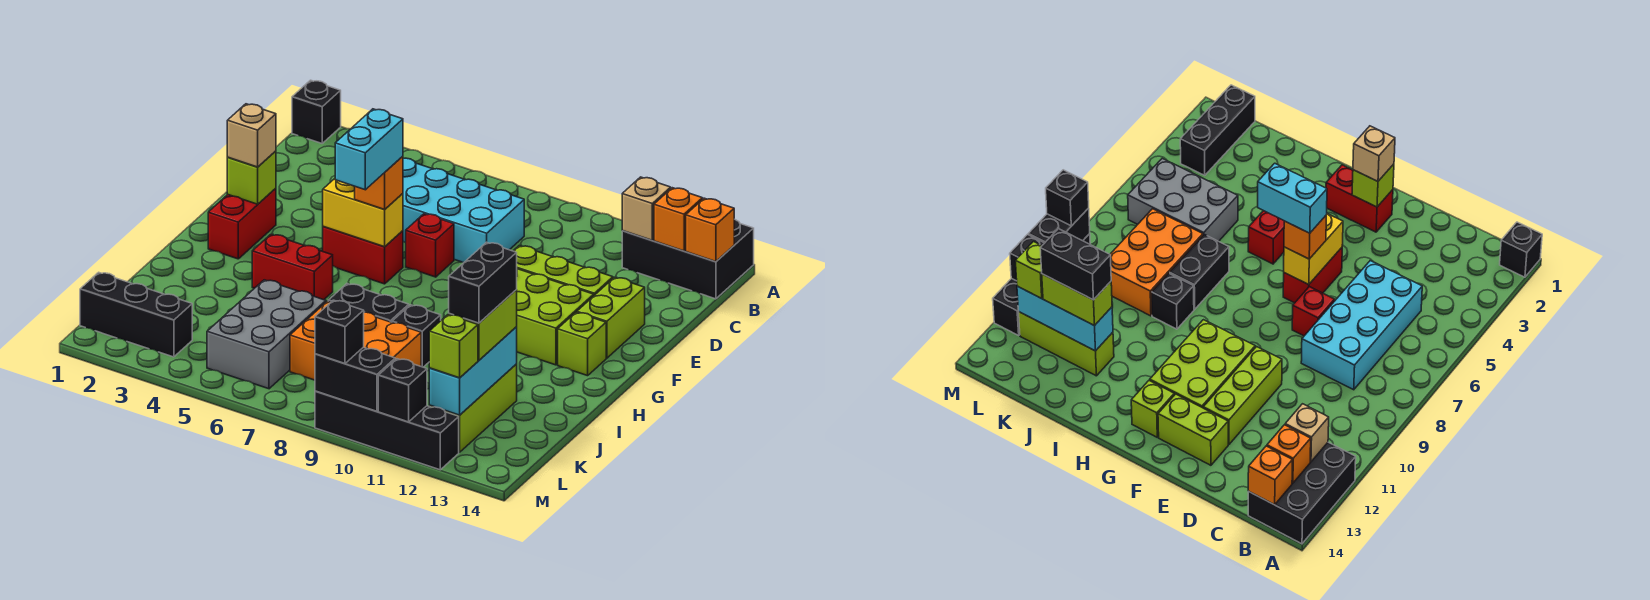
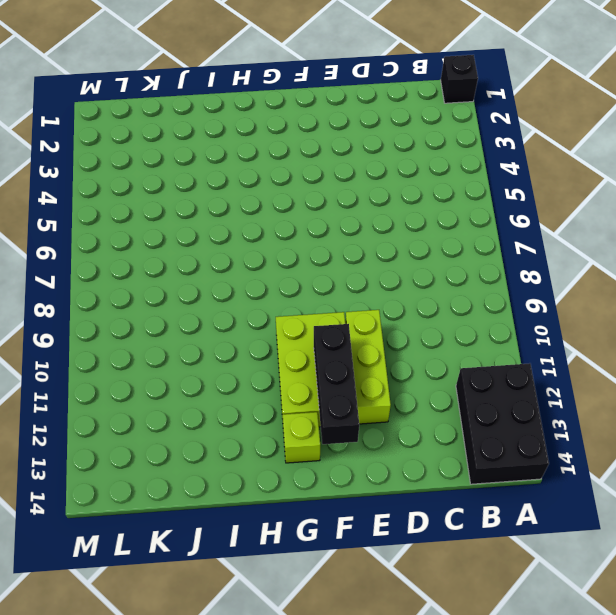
black brick F11:F13 level 2 -> black brick L1:L3 level 1
none -> cyan brick C5:D8 level 1
none -> red brick E7 level 1
none -> lime brick E13:F13 level 1
none -> red brick F2:G2 level 1

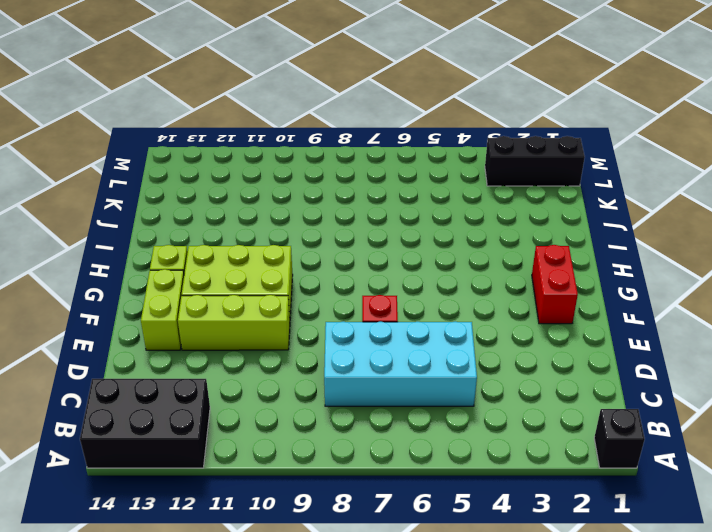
none -> red brick F5:F6 level 1
none -> red brick H4:H5 level 1
none -> black brick I7:I8 level 1
none -> black brick I9 level 1

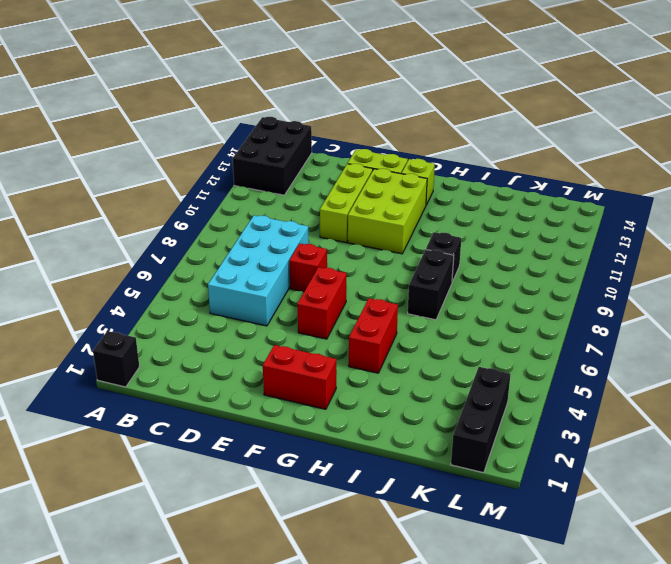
none -> grey brick J5:L6 level 1
none -> orange brick J7:K9 level 1
none -> lime brick J12:L12 level 1
none -> black brick M9:M12 level 1

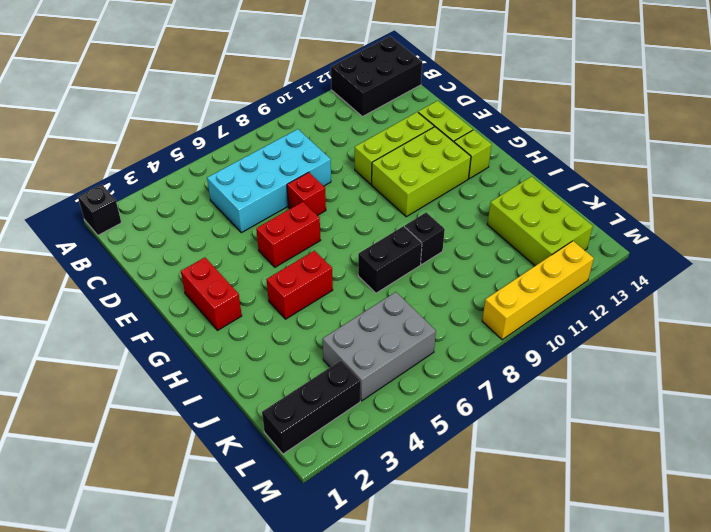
lime brick J12:L13 level 1 -> lime brick J12:L12 level 1
grey brick K4:L6 level 1 -> grey brick J5:L6 level 1
yellow brick M9:M12 level 1 -> black brick M9:M12 level 1
none -> orange brick J7:K9 level 1
none -> tan brick B12 level 2
none -> orange brick B13 level 2
none -> orange brick B14 level 2

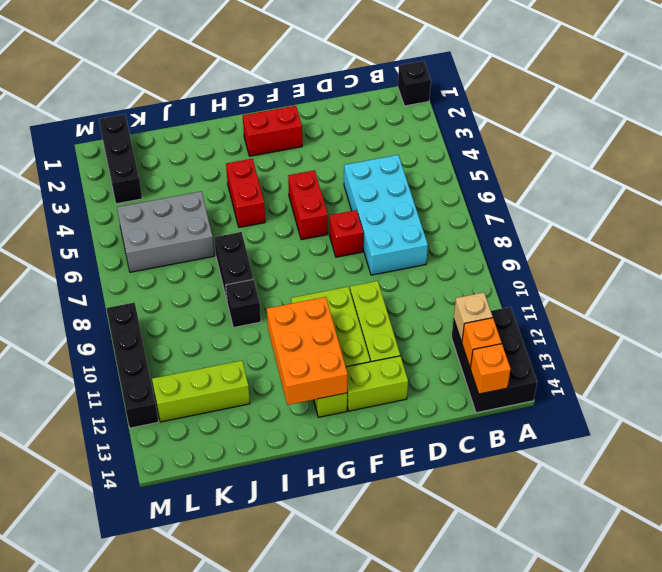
orange brick G11:H13 level 2 -> orange brick J7:K9 level 1
none -> lime brick F2 level 2
none -> yellow brick F5:F6 level 2
none -> cyan brick J12:L12 level 2
none -> black brick M9:M10 level 2

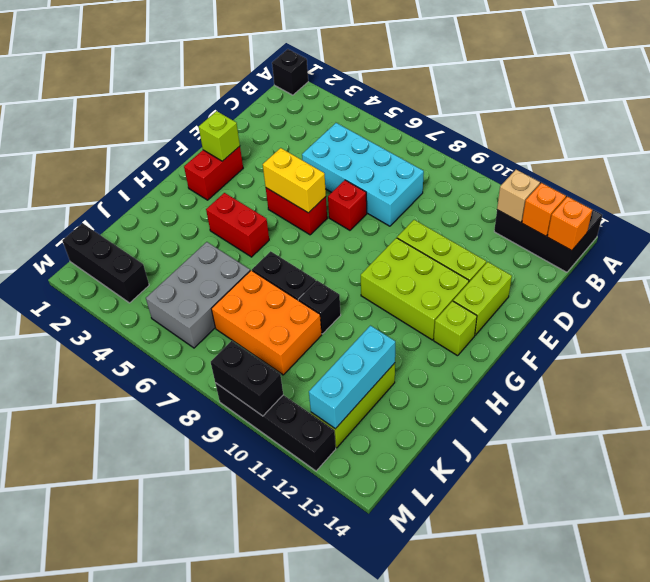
none -> black brick M11 level 2
none -> tan brick F2 level 3
none -> orange brick F6 level 3
none -> lime brick J12:K12 level 3

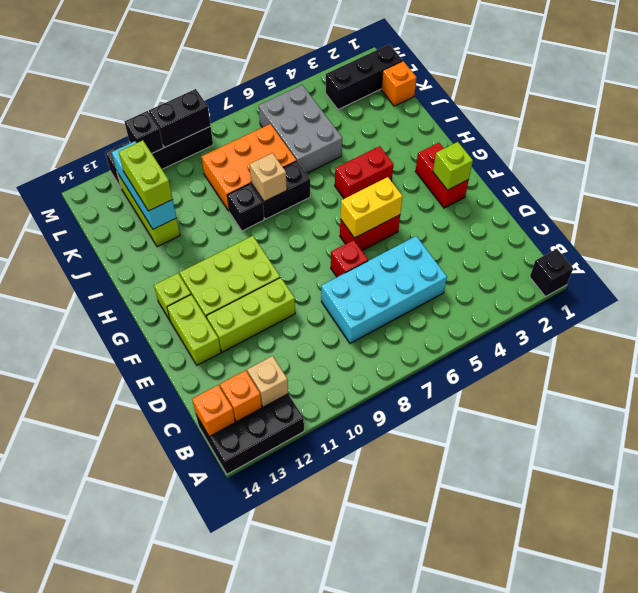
tan brick I8 level 2 -> tan brick F2 level 3
orange brick K1 level 1 -> orange brick F6 level 3
none -> lime brick L12 level 3
none -> black brick M9 level 3
none -> cyan brick F6:G6 level 4
none -> black brick J12:K12 level 4

